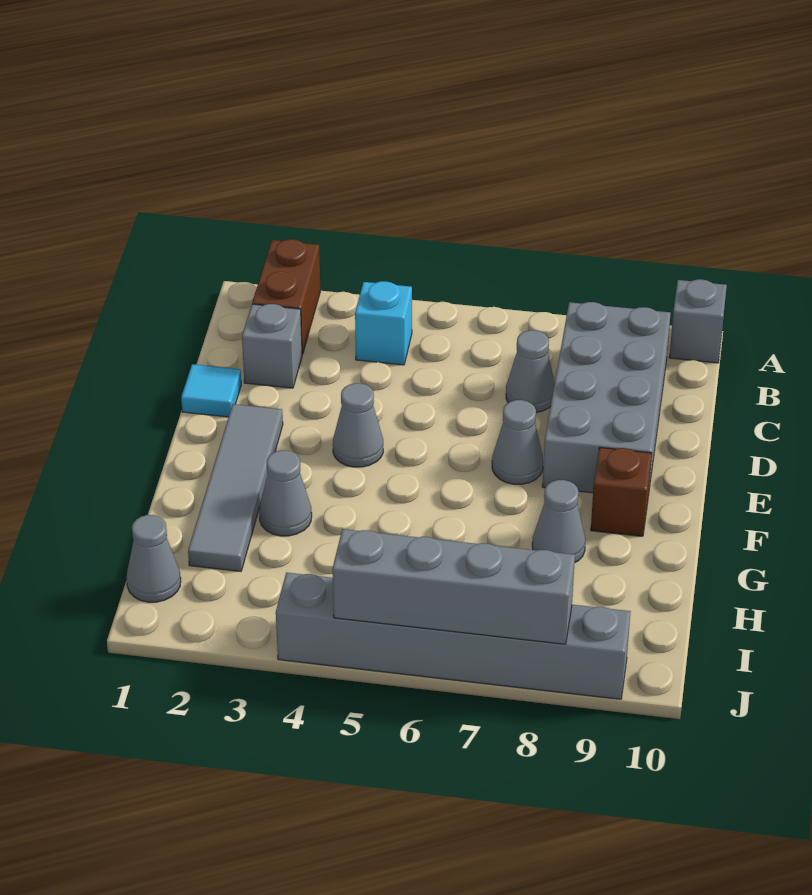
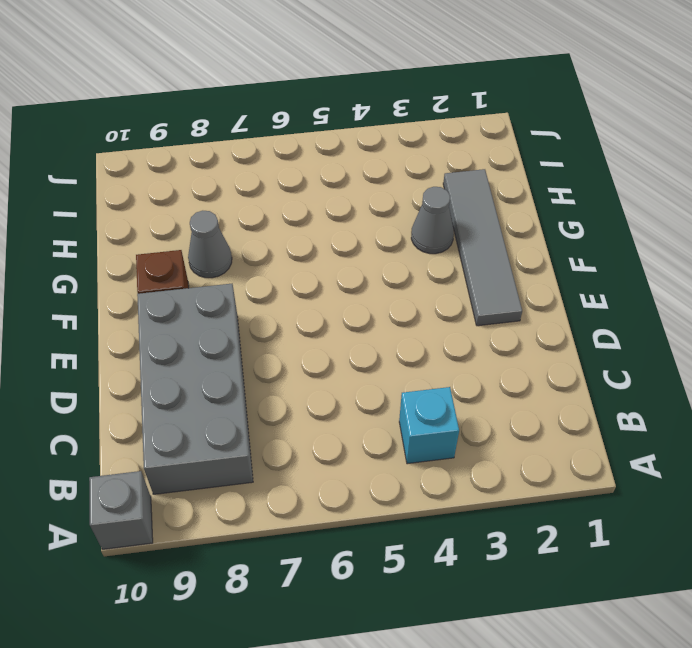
none -> brown brick A2:B2 level 1
none -> grey brick C2 level 1
none -> grey cone C7 level 1

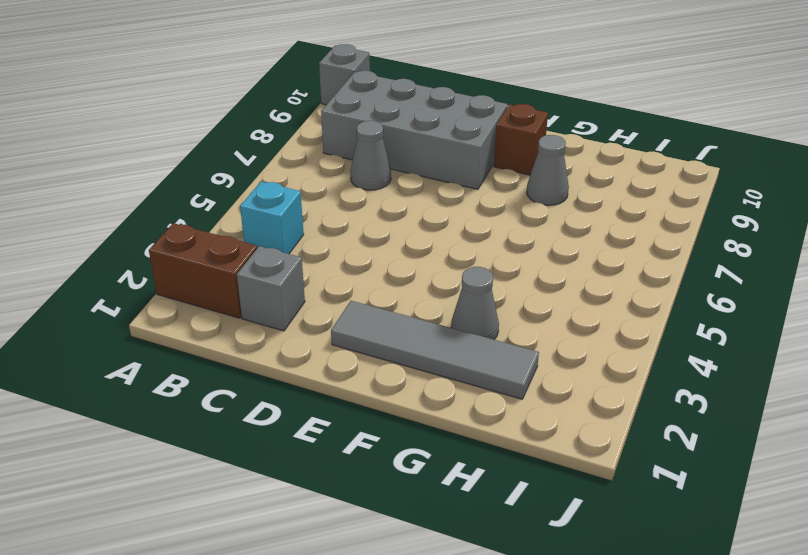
none -> cyan tile D1 level 1
none -> grey cone E4 level 1
none -> grey cone E7 level 1

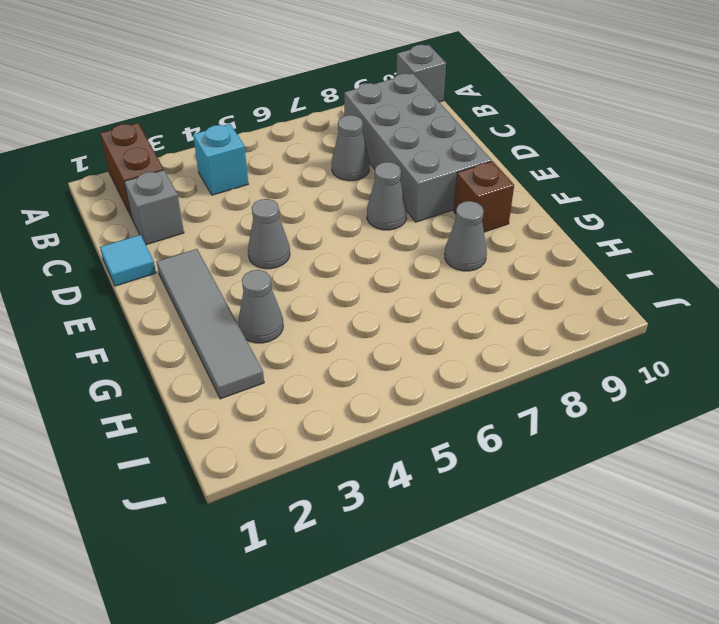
none -> grey cone I1 level 1
none -> grey brick J4:J9 level 1
none -> grey brick J5:J8 level 2

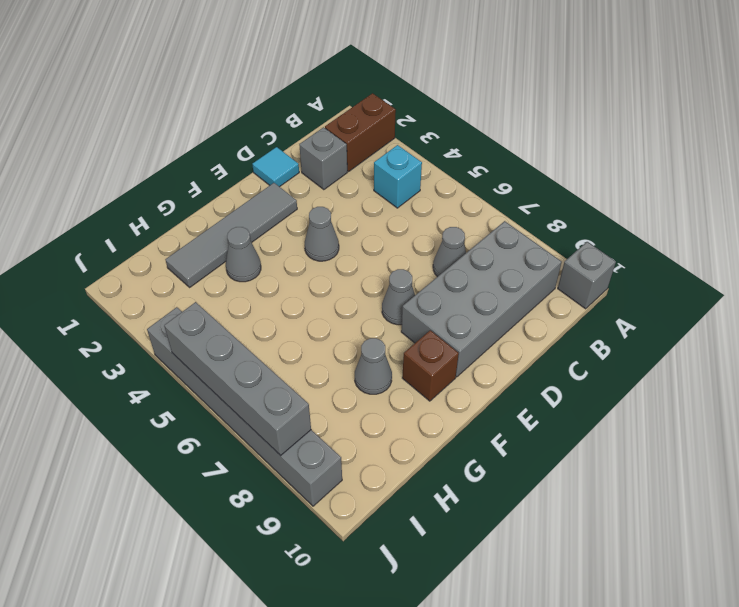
none -> grey cone I1 level 1

